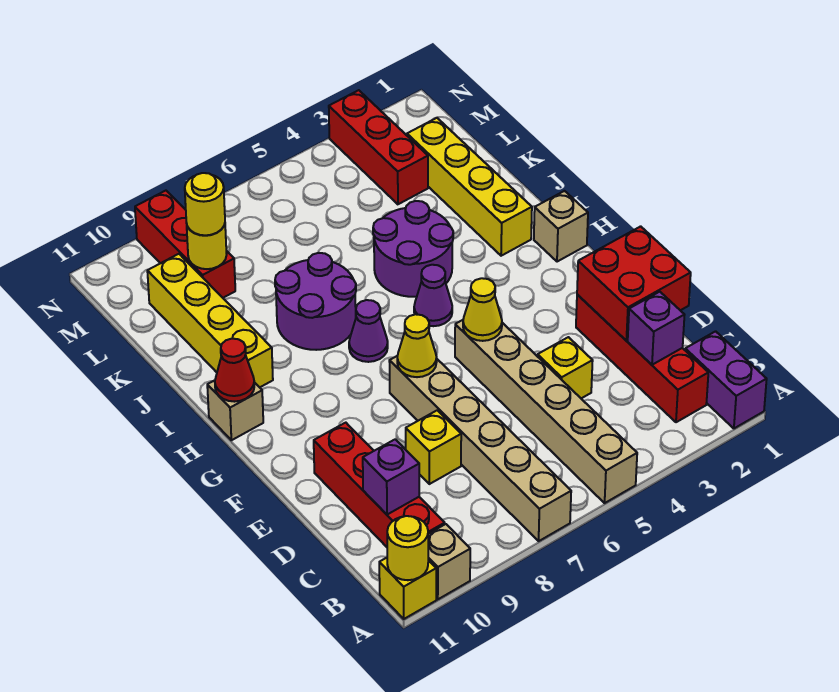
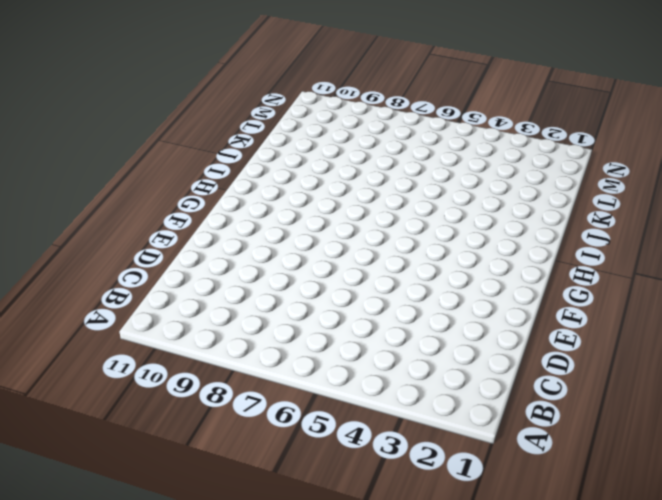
none -> purple brick A1:B1 level 1
none -> tan brick A5:F5 level 1
none -> tan brick A7:F7 level 1

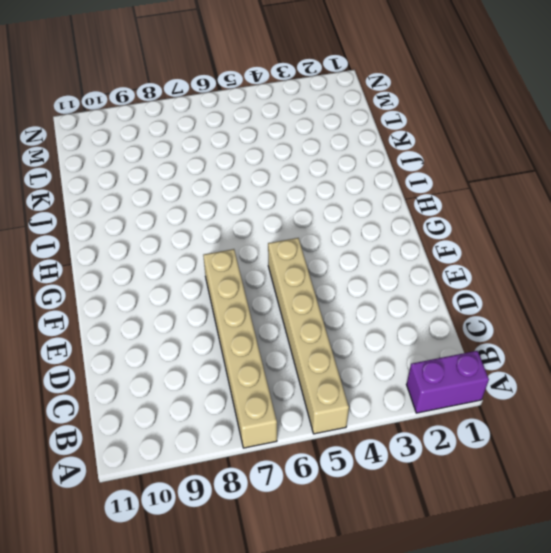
purple brick A1:A2 level 1 -> purple brick A1:B1 level 1
none -> tan brick A10 level 1
none -> yellow brick A11 level 1
none -> red brick B2:E2 level 1

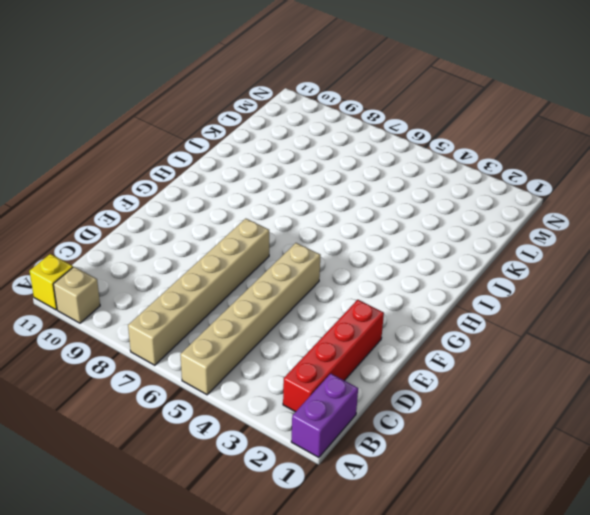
none -> red brick B10:E10 level 1
none -> yellow brick D4 level 1
none -> yellow brick D8 level 1

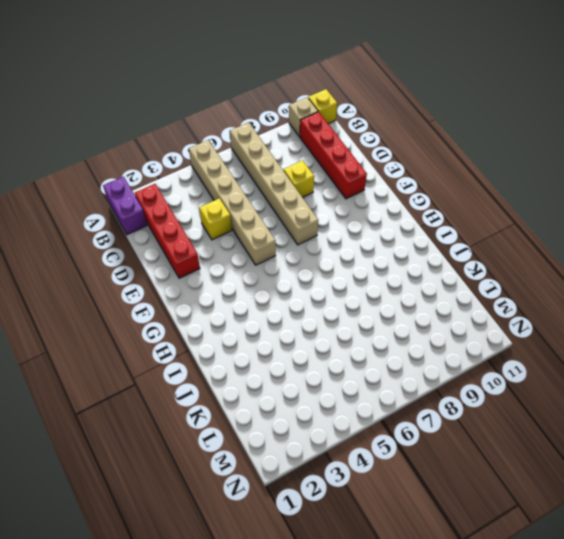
none -> tan brick H1 level 1
none -> purple cone H5 level 1
none -> purple cone H7 level 1

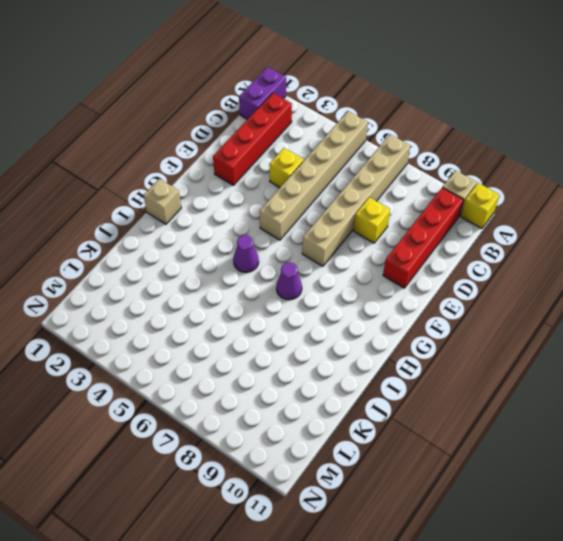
none -> tan brick H11 level 1
none -> yellow brick I2:L2 level 1
none -> purple round brick I4:J5 level 1

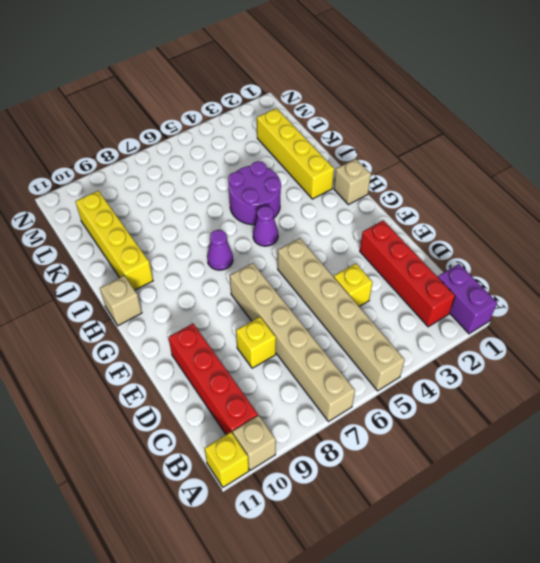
none -> purple round brick I7:J8 level 1
none -> red brick L3:N3 level 1
none -> red brick L9:N9 level 1

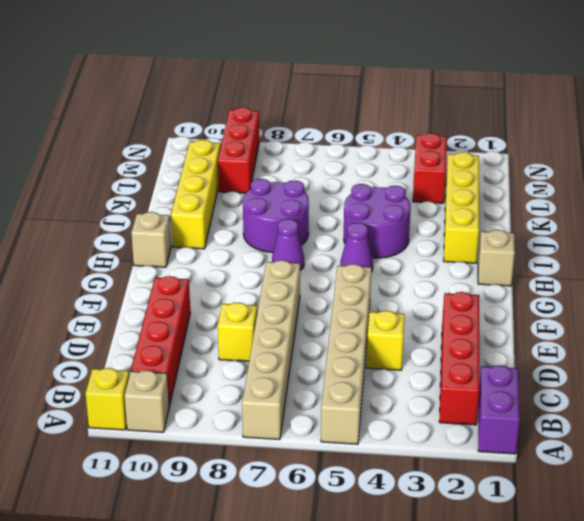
red brick L3:M3 level 1 -> red brick L3:N3 level 1
none -> yellow round brick A11 level 2
none -> purple brick C2 level 2
none -> purple brick C10 level 2

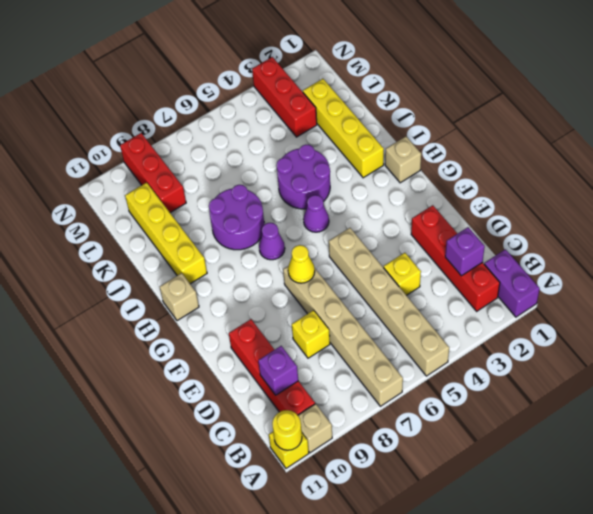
none -> red brick D1:E2 level 2
none -> yellow cone F5 level 2
none -> red cone H11 level 2

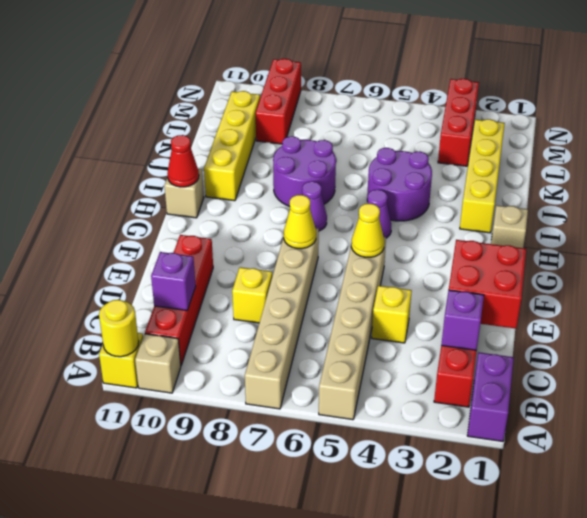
none -> yellow round brick L9 level 2
none -> yellow round brick L9 level 3

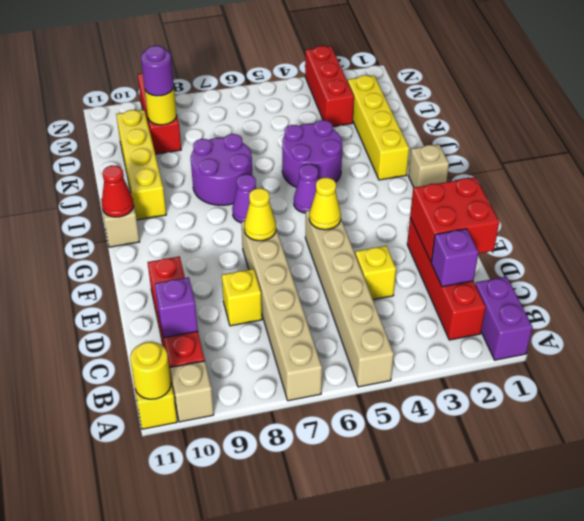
purple round brick L9 level 3 -> yellow round brick L9 level 3

